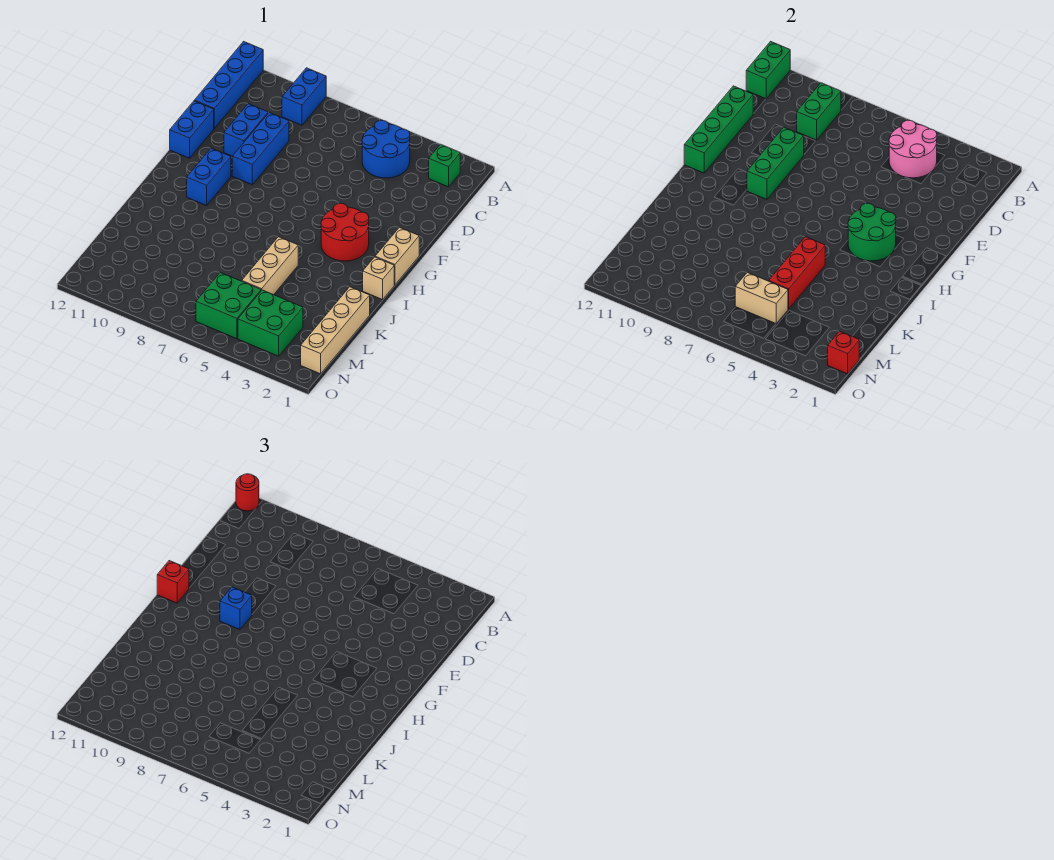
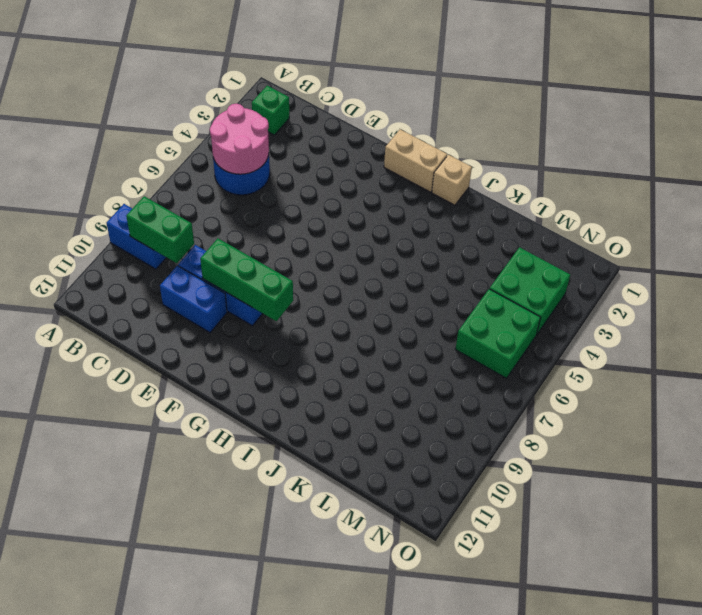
none -> blue brick A12:D12 level 1
none -> blue brick E12:F12 level 1
none -> red round brick G3:H4 level 1

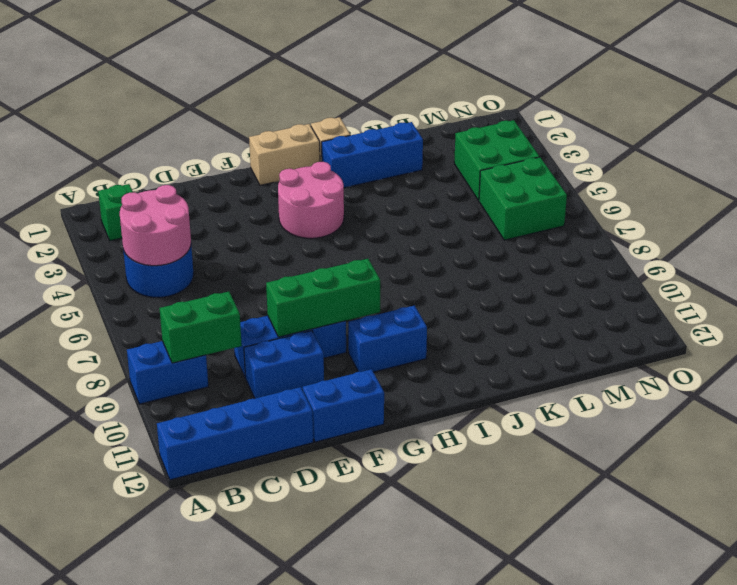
pink round brick G3:H4 level 1 -> red round brick G3:H4 level 1
blue brick I2:K2 level 1 -> none
none -> tan brick J5:L5 level 1
none -> tan brick K1:N1 level 1
none -> green brick A12:B12 level 2

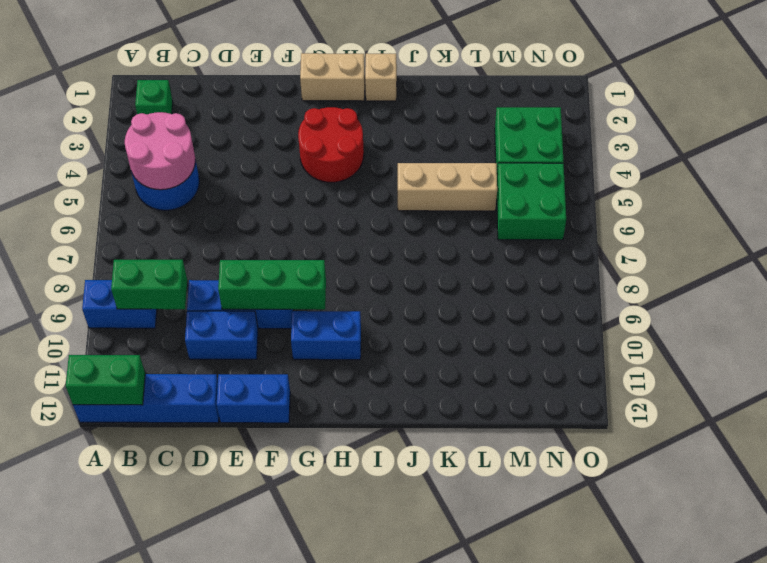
none -> tan brick K1:N1 level 1
none -> green brick D12:G12 level 2
none -> green round brick G3:H4 level 2

